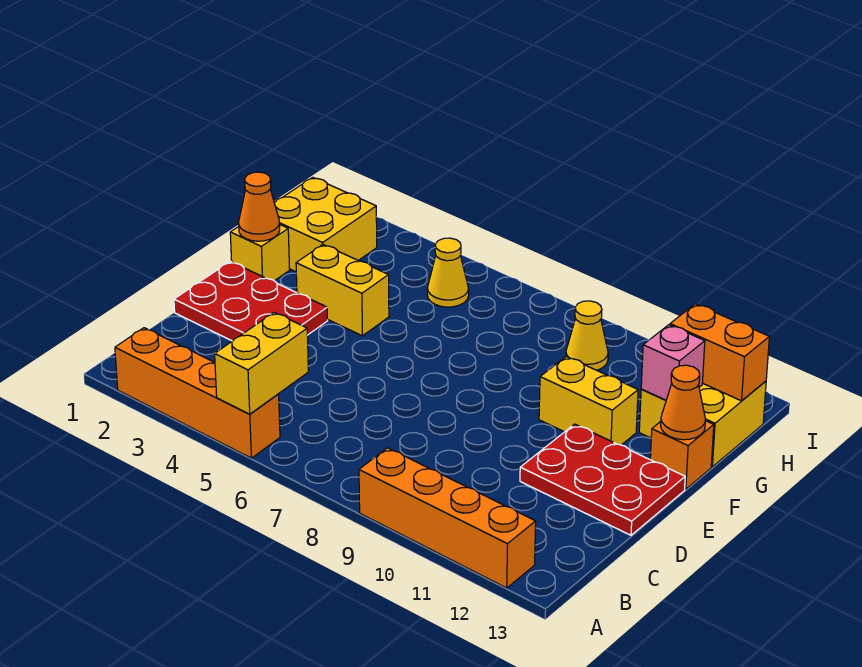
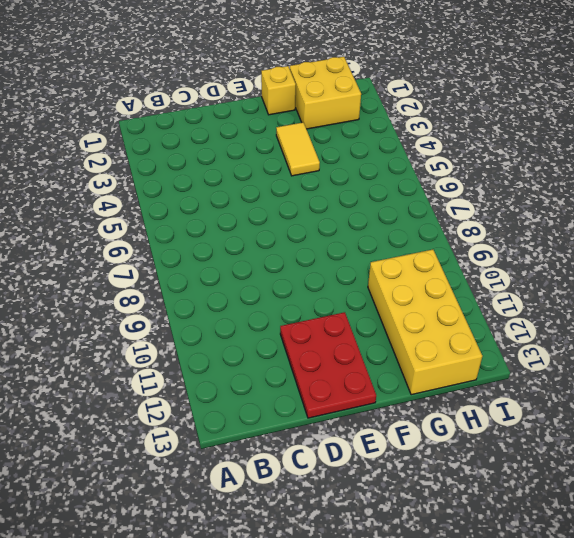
yellow tile F3:F4 level 1 -> yellow brick F3:F4 level 1
yellow brick G10:H13 level 1 -> yellow brick G12:H13 level 1
none -> orange brick A2:A5 level 1
none -> orange brick A9:A12 level 1
none -> red plate D1:E3 level 1

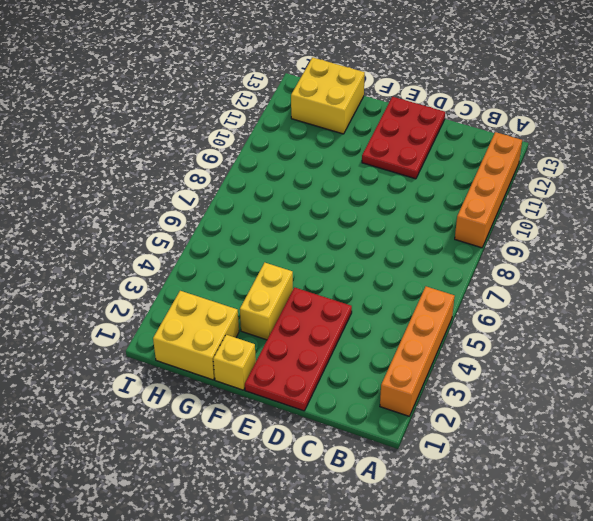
red plate D1:E4 level 1 -> red plate D1:E3 level 1
none -> yellow brick F10:F11 level 1
none -> orange brick F13 level 1
none -> yellow cone H5 level 1

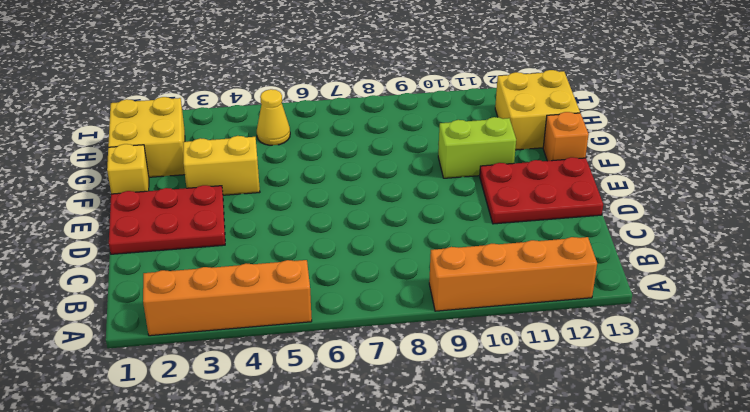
lime brick F10:F11 level 1 -> yellow brick F10:F11 level 1
none -> yellow cone H9 level 1
none -> yellow brick A5:B5 level 2
none -> orange cone F1 level 2

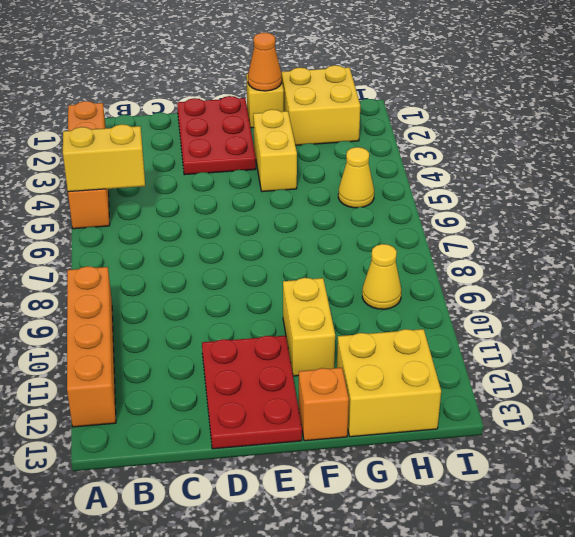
none -> orange cone F13 level 2
none -> pink brick G12 level 2
none -> orange brick H12:H13 level 2

